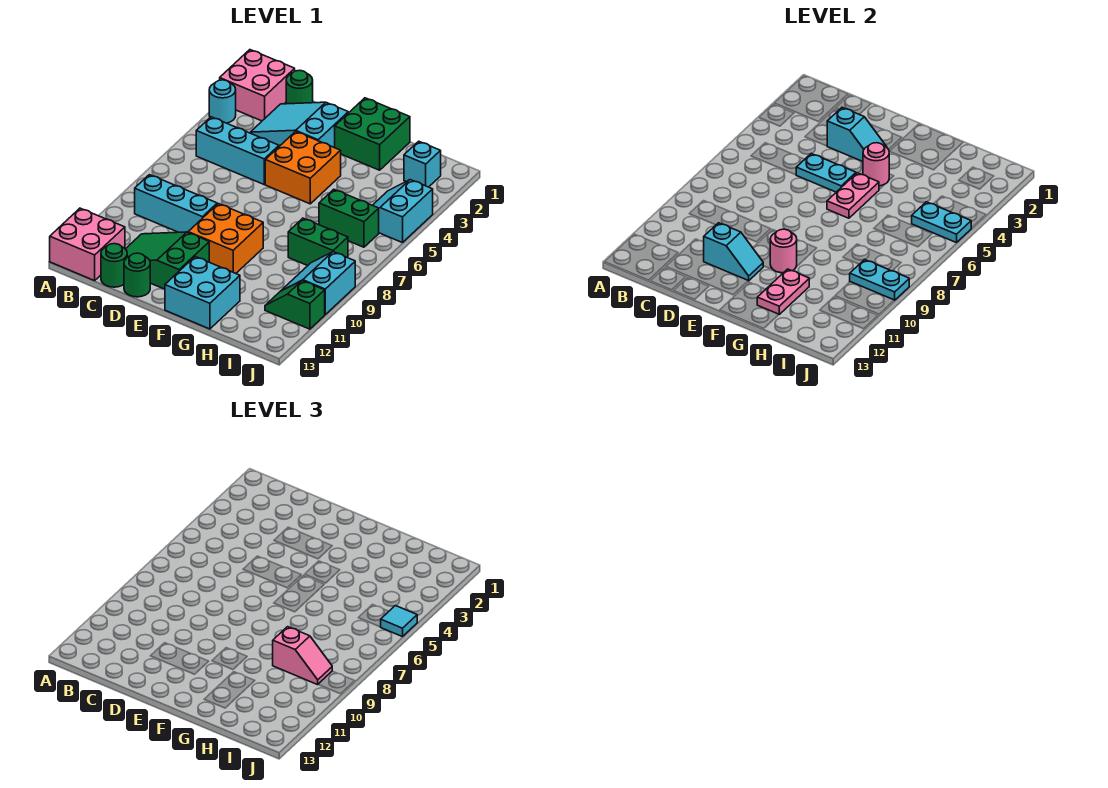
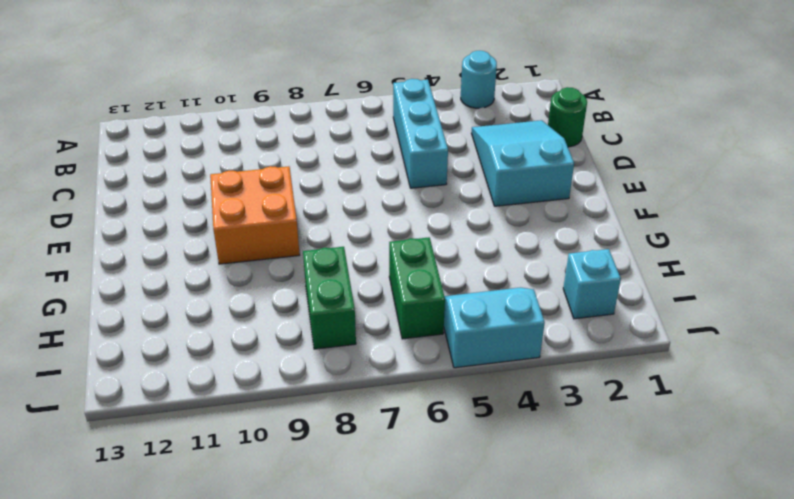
none -> pink brick A1:B2 level 1
none -> pink brick A12:B13 level 1
none -> cyan brick B9:D9 level 1
none -> green slope C11:E12 level 1 top E

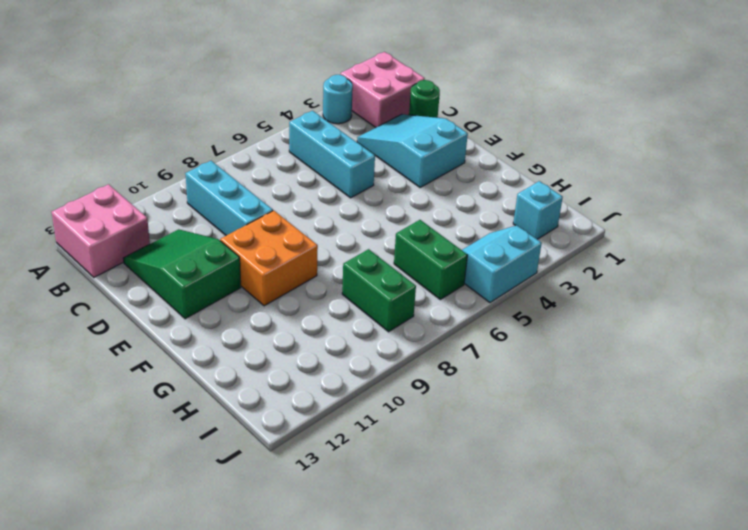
none -> green round brick C13 level 1
none -> green round brick D13 level 1
none -> orange brick E4:F5 level 1
none -> green brick F1:G2 level 1

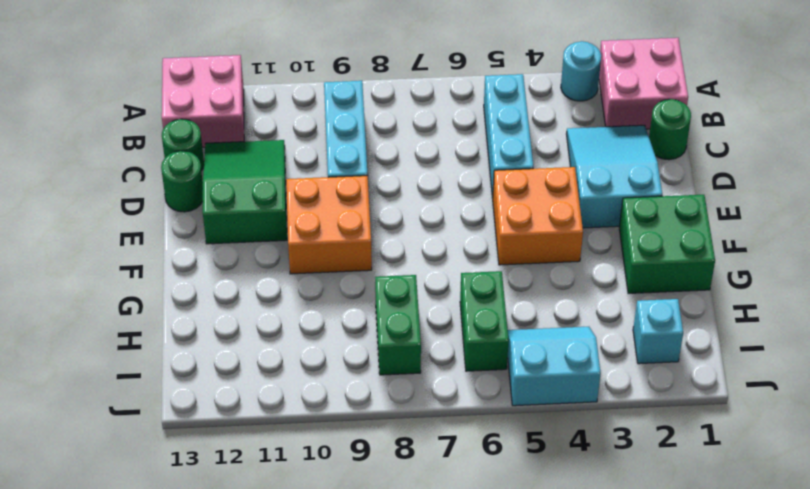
none -> cyan brick F12:G13 level 1
none -> cyan slope I9:J10 level 1 top J
none -> green slope I11:J11 level 1 top J
none -> cyan slope D3:E3 level 2 top D

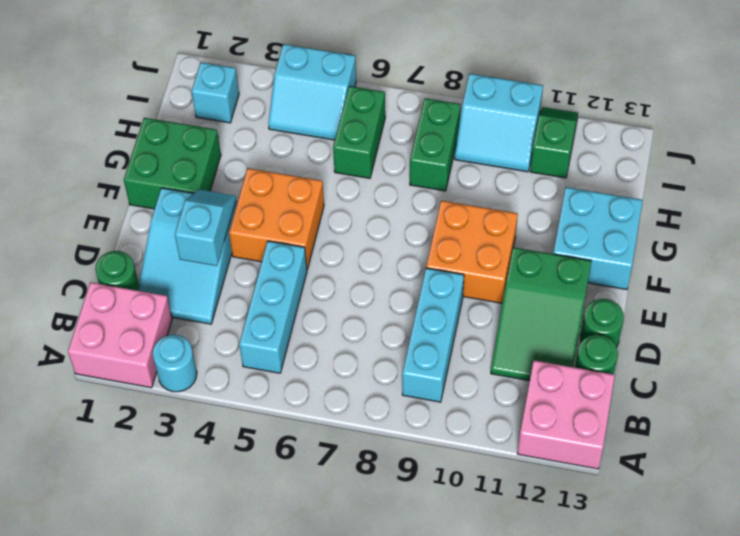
green slope I11:J11 level 1 top I -> green slope I11:J11 level 1 top J
none -> cyan plate D5:E5 level 2
none -> cyan slope D11:E11 level 2 top D
none -> pink round brick F4 level 2
none -> pink plate F5:F6 level 2

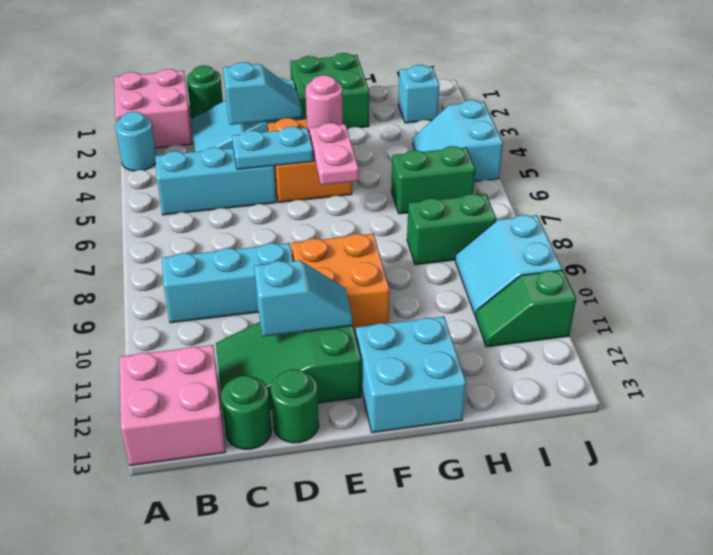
none -> pink round brick F10 level 2
none -> pink plate G11:G12 level 2
none -> cyan plate I5:J5 level 2
none -> cyan plate I9:J9 level 2

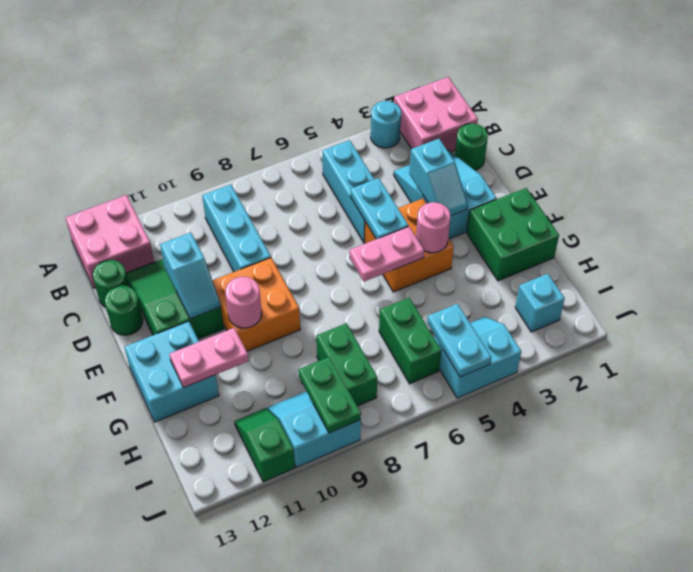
green plate I9:J9 level 2 -> cyan plate I9:J9 level 2
none -> pink slope H9:I9 level 3 top H
none -> cyan tile J5 level 3

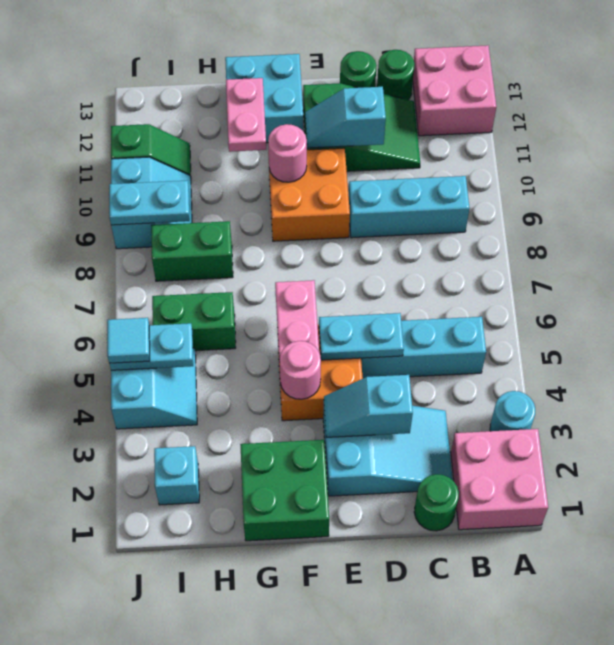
none -> pink slope H9:I9 level 3 top H

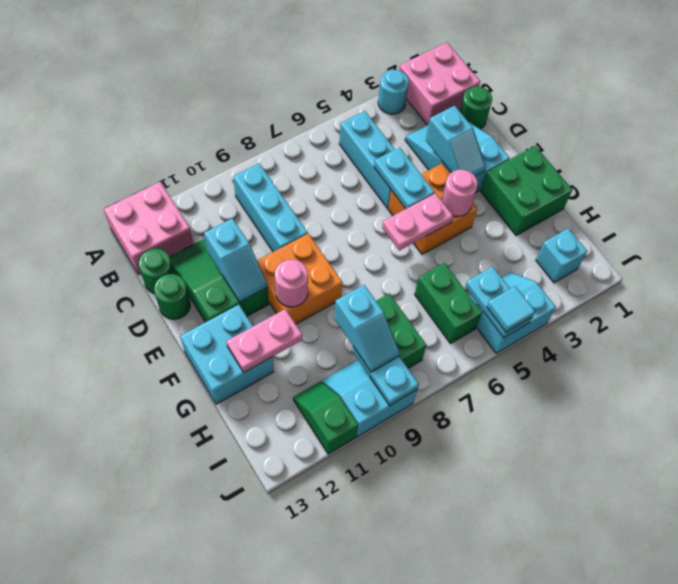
cyan slope H9:I9 level 3 top H -> pink slope H9:I9 level 3 top H

